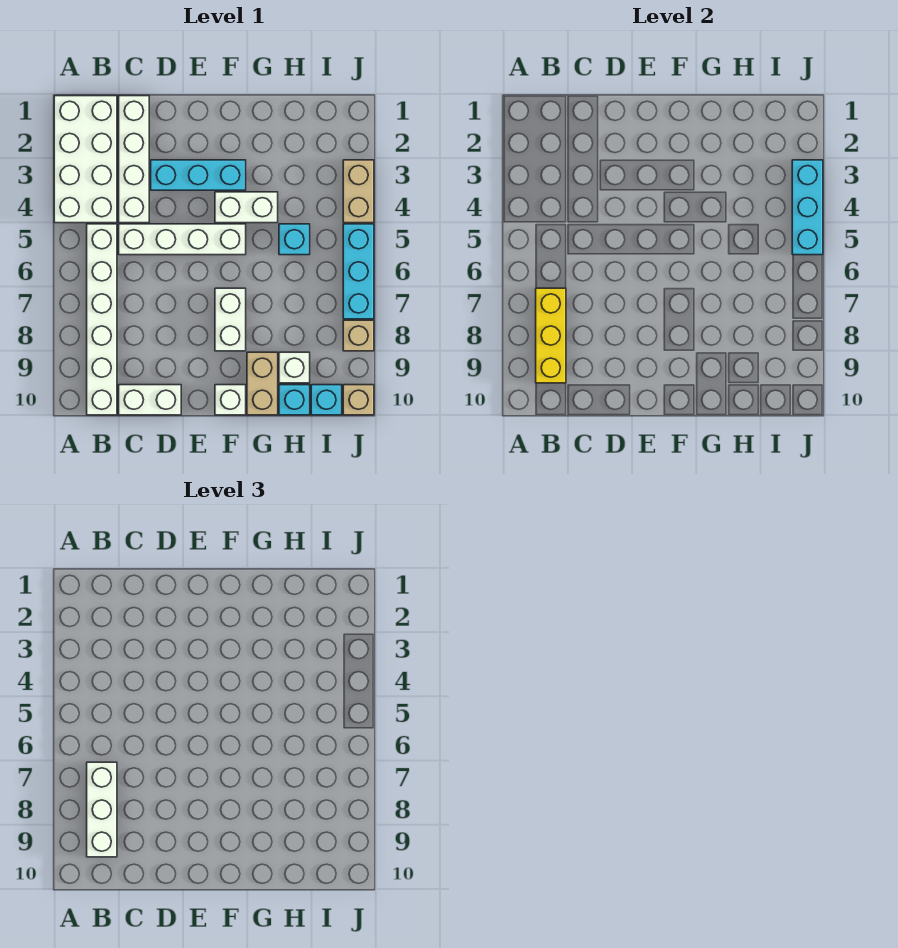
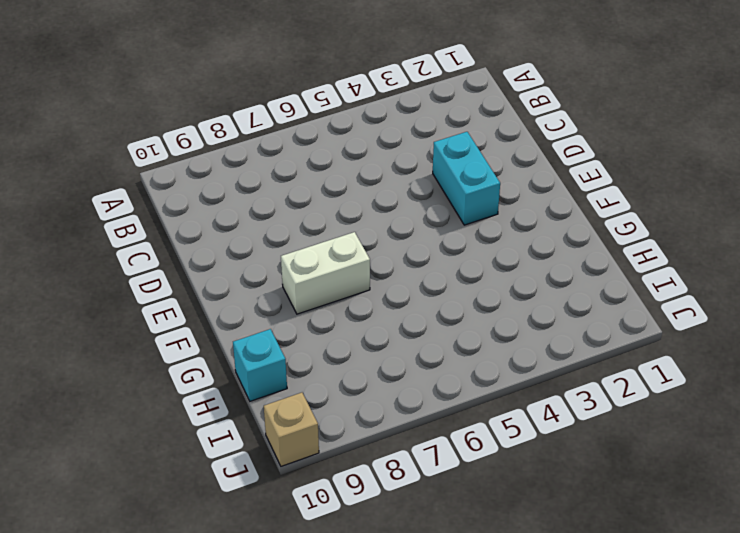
cyan brick D3:E3 level 1 -> cyan brick D3:F3 level 1
none -> white brick A1:B4 level 1
none -> white brick B5:B10 level 1
none -> white brick C1:C4 level 1

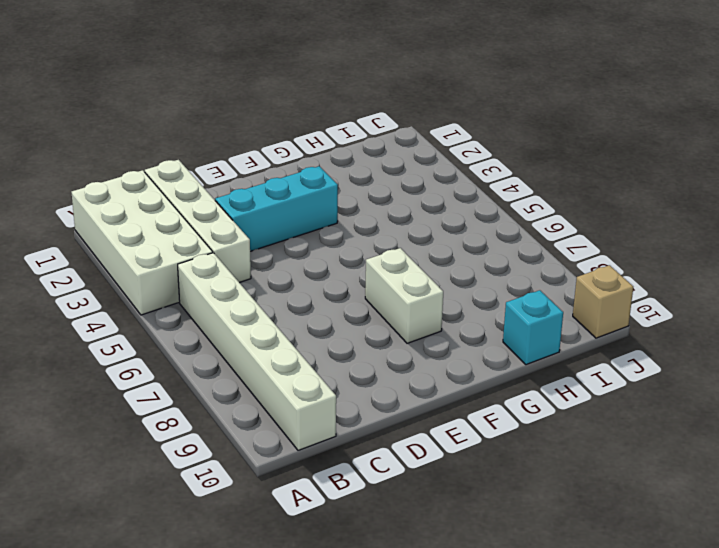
none -> white brick C5:F5 level 1
none -> white brick C10:D10 level 1
none -> white brick F4:G4 level 1

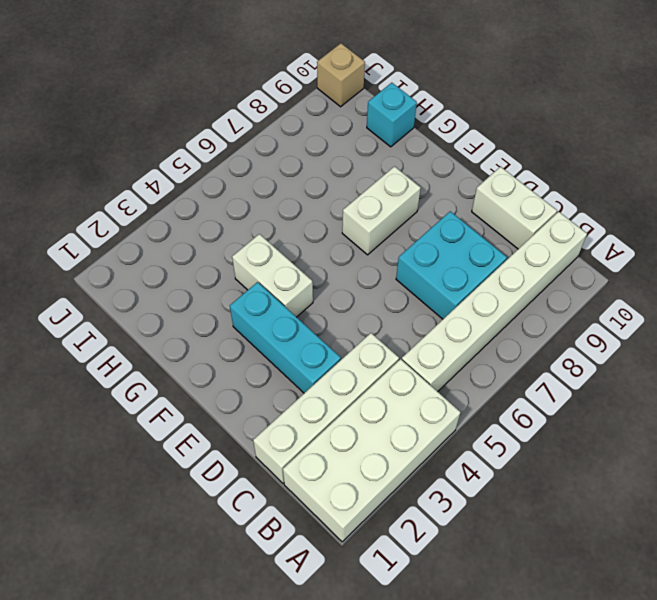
cyan brick C7:D8 level 1 -> none
none -> white brick C5:F5 level 1
none -> white brick F10 level 1
none -> tan brick G9:G10 level 1

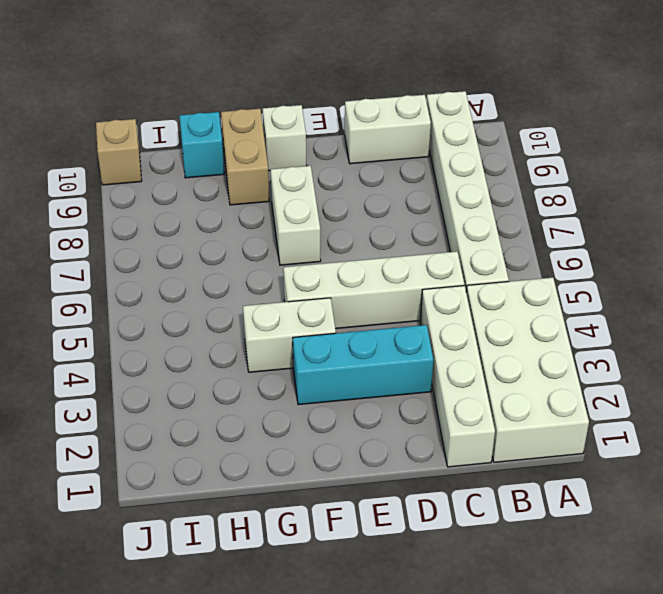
none -> cyan brick H5 level 1
none -> white brick H9 level 1
none -> cyan brick I10 level 1

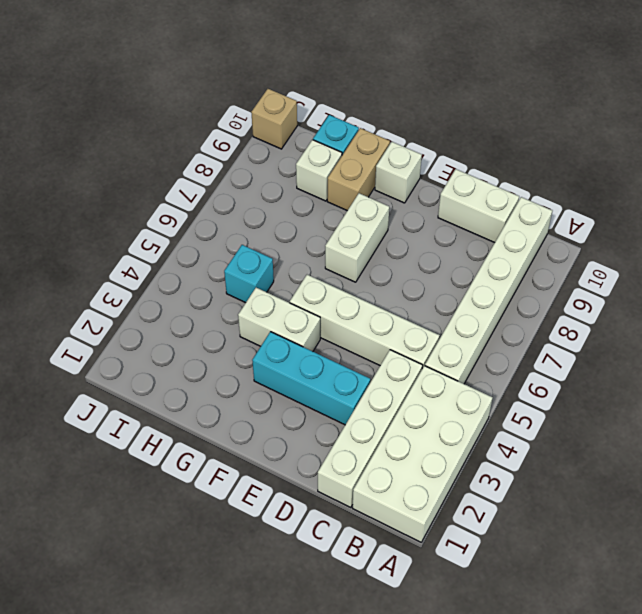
none -> cyan brick I10 level 1
none -> tan brick J3:J4 level 1
none -> cyan brick J5:J7 level 1

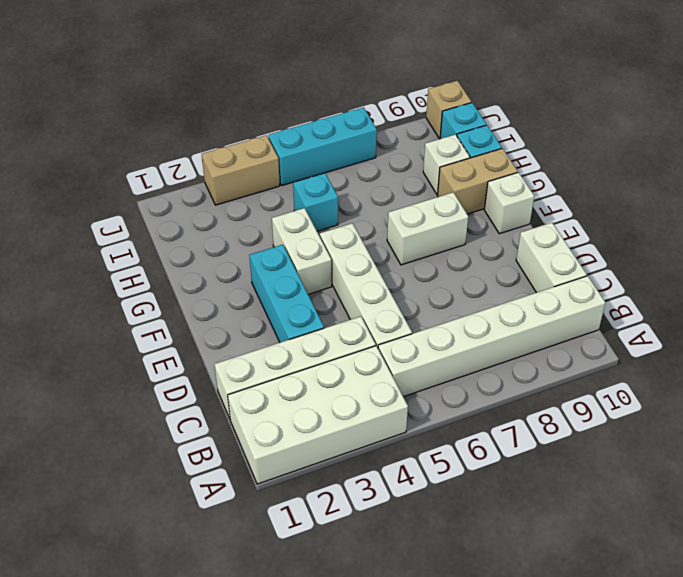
none -> tan brick J8 level 1
none -> yellow brick B7:B9 level 2
none -> cyan brick J3:J5 level 2

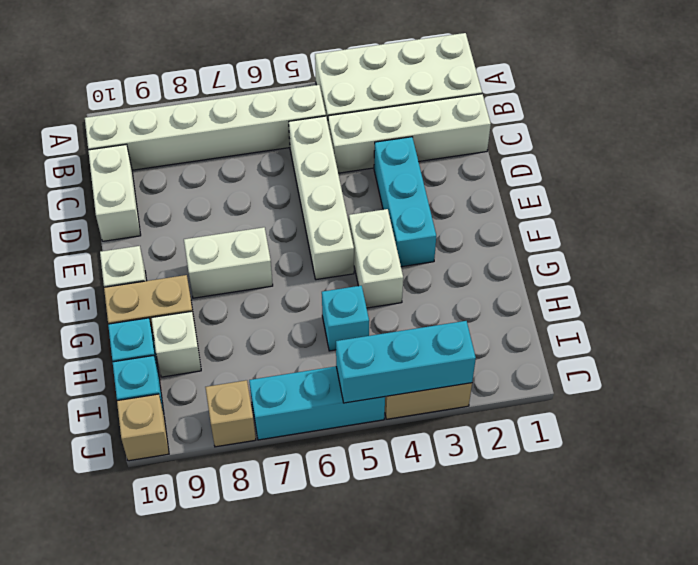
none -> yellow brick B7:B9 level 2
none -> white brick B7:B9 level 3

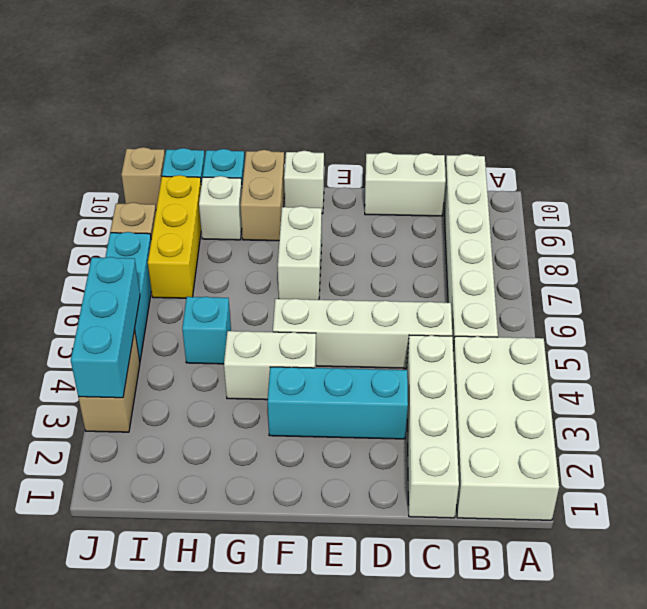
yellow brick I7:I9 level 1 -> yellow brick B7:B9 level 2
none -> white brick B7:B9 level 3

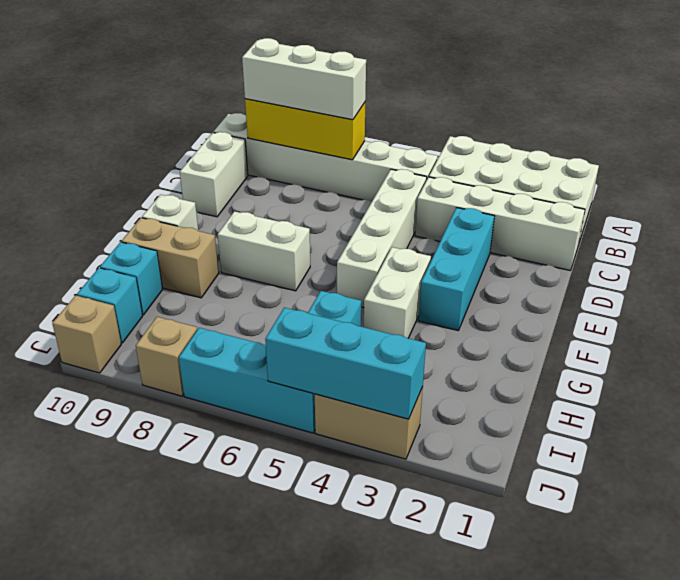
none -> white brick H9 level 1

